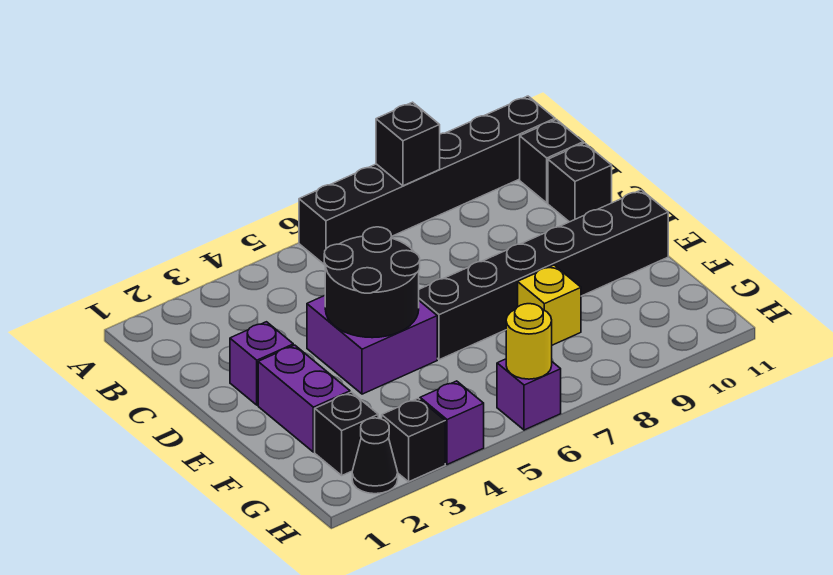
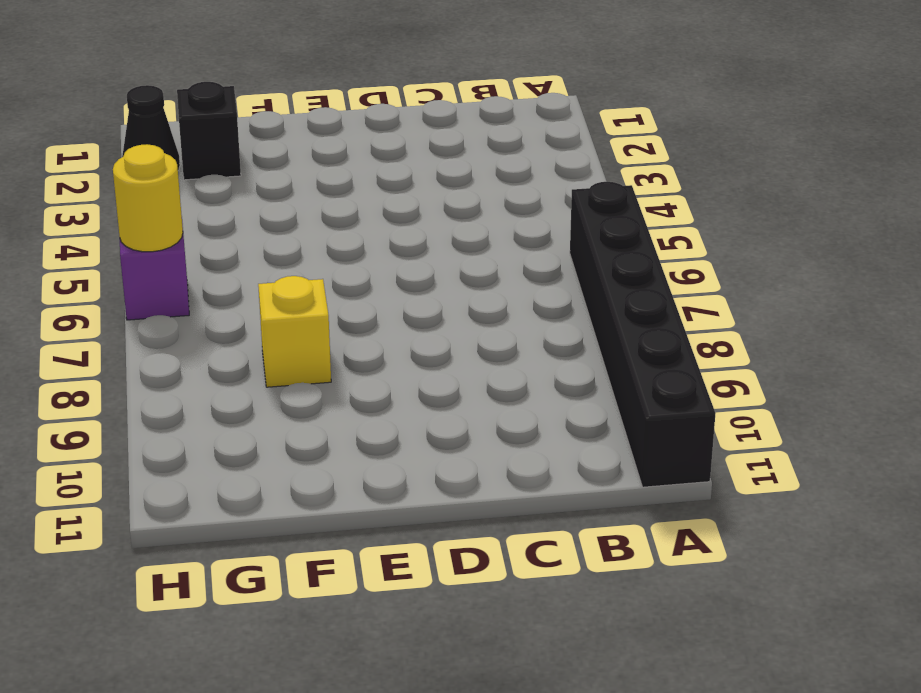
none -> black brick B11 level 1
none -> black brick C11 level 1
none -> purple brick D2 level 1

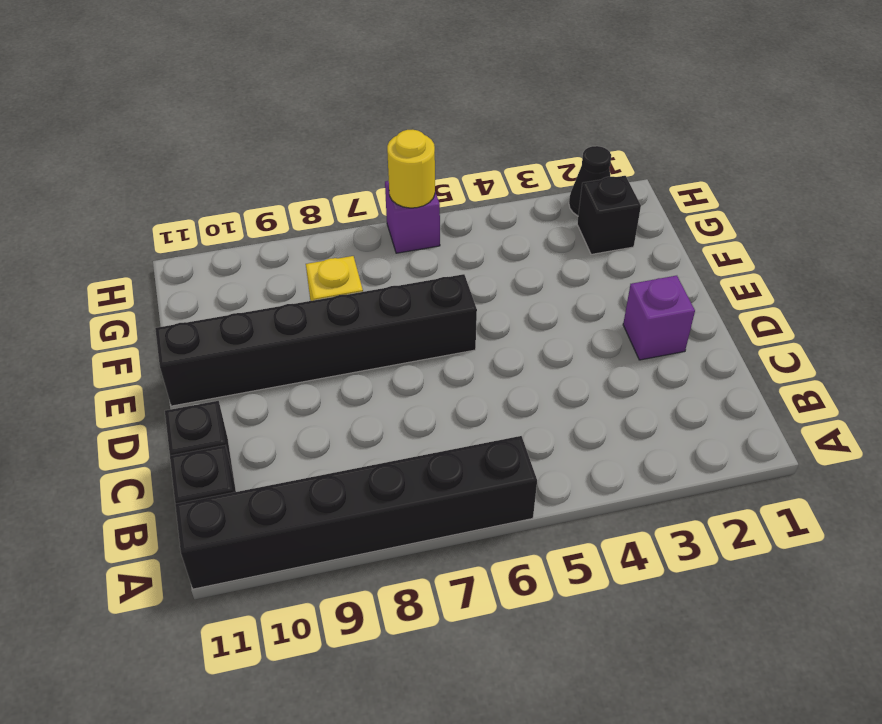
none -> purple brick D4:E5 level 1
none -> purple brick E2:F2 level 1
none -> black brick H3 level 1

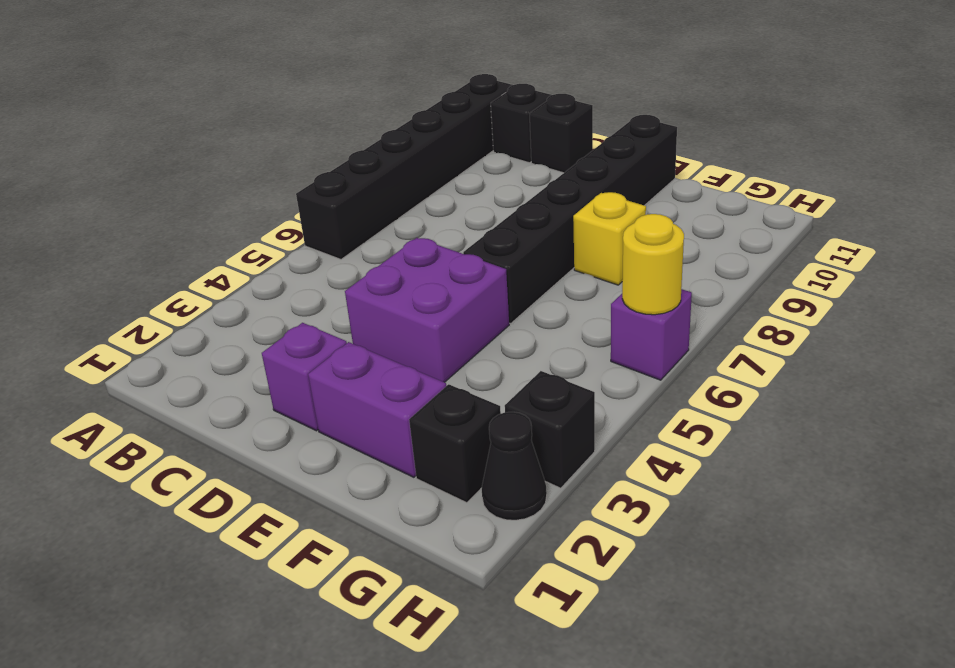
none -> purple brick H4 level 1
none -> black brick A8 level 2
none -> black round brick D4:E5 level 2

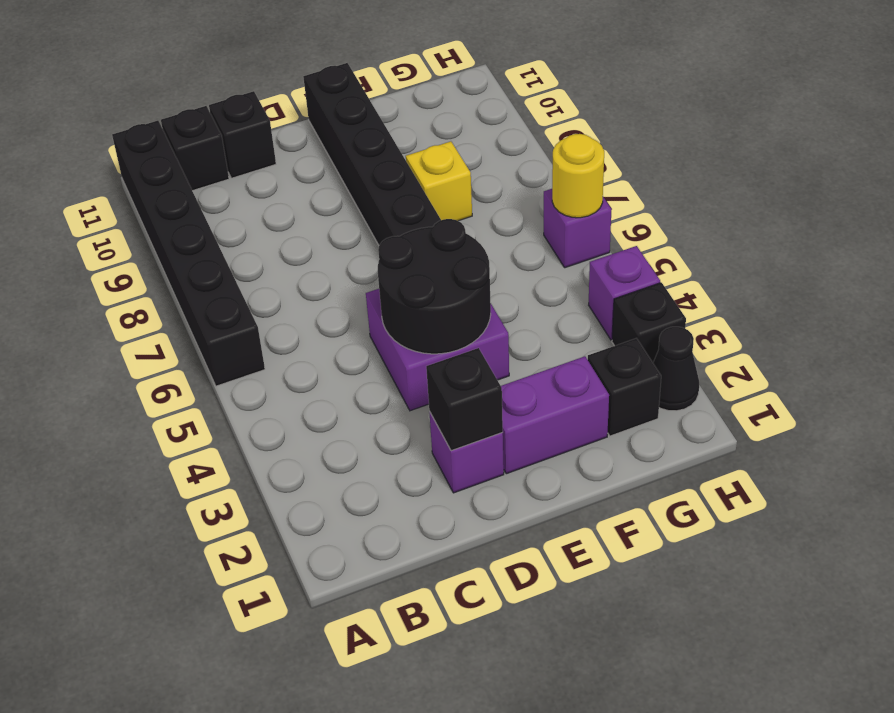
black brick D2 level 2 -> black brick A8 level 2

